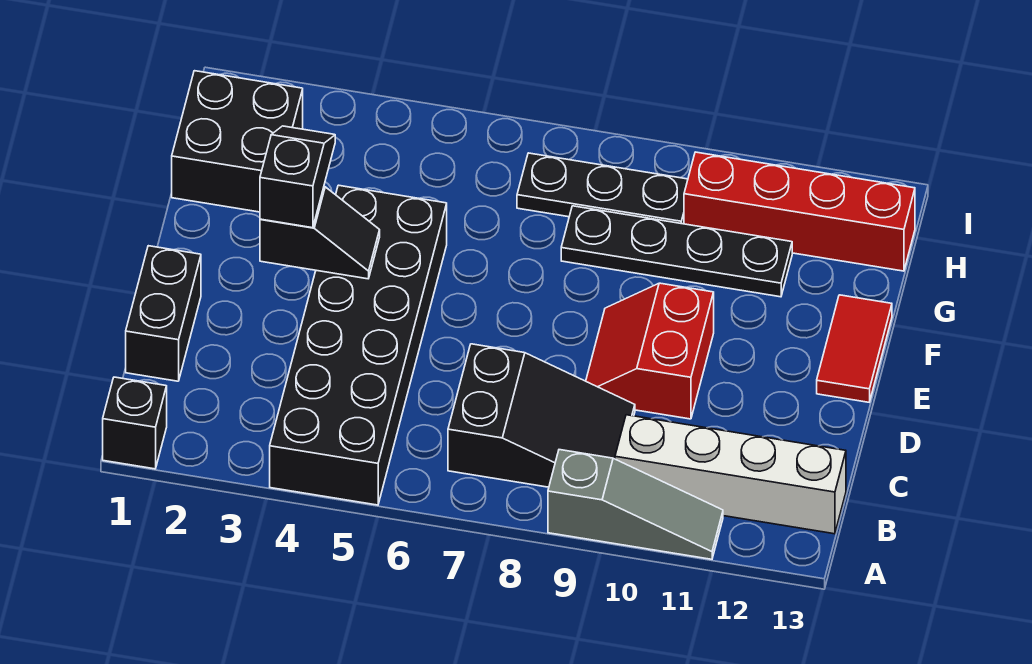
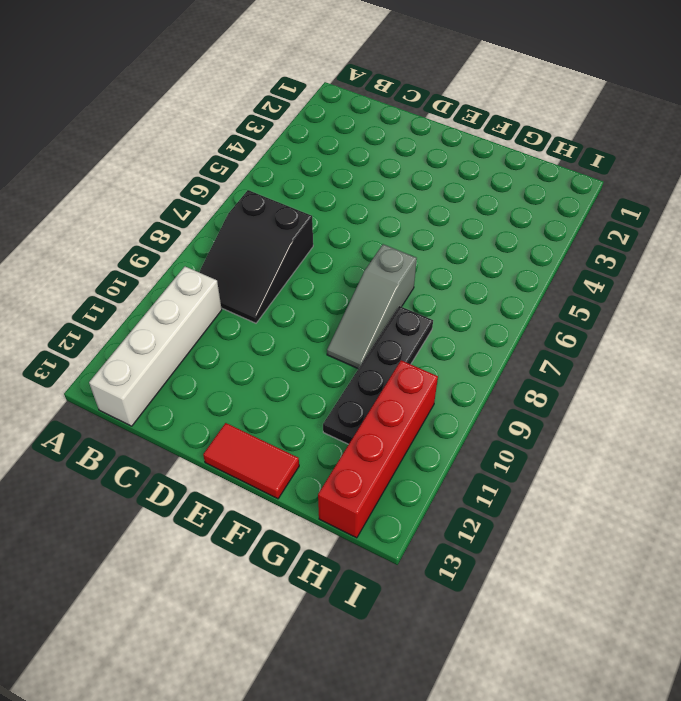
grey slope F7:F9 level 1 top 7 -> grey slope A9:A11 level 1 top 9
none -> black brick A1 level 1
none -> black brick A4:F5 level 1
none -> black brick C1:D1 level 1

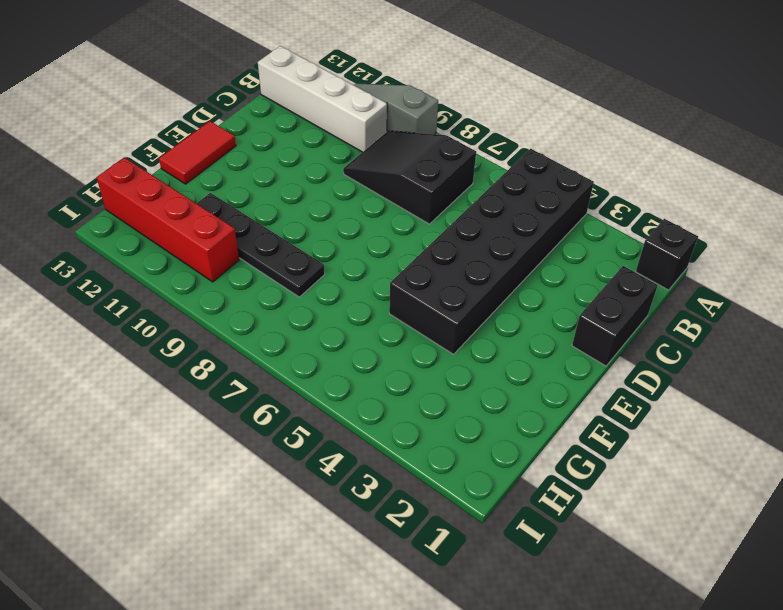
none -> red slope D9:E10 level 1 top 10
none -> black brick G1:H2 level 1
none -> black plate H7:H9 level 1

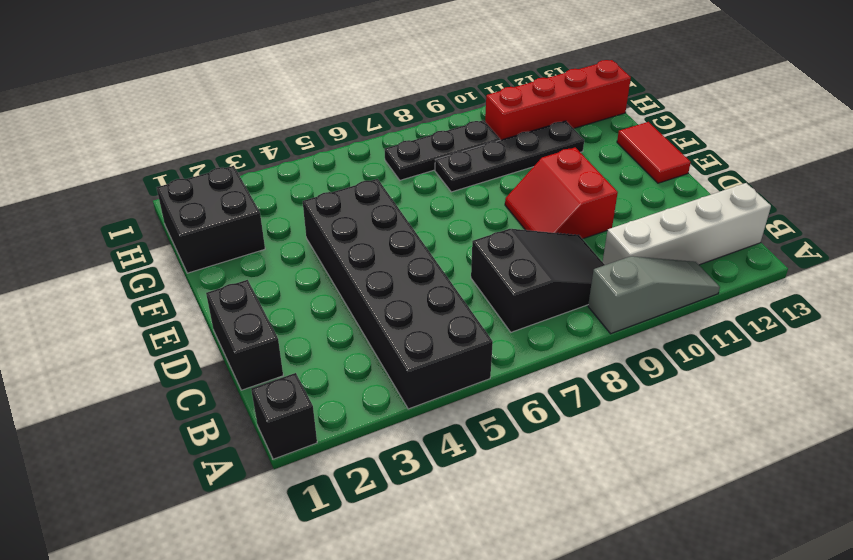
none -> black slope E3:E4 level 2 top 3
none -> black slope E3:F3 level 3 top E

